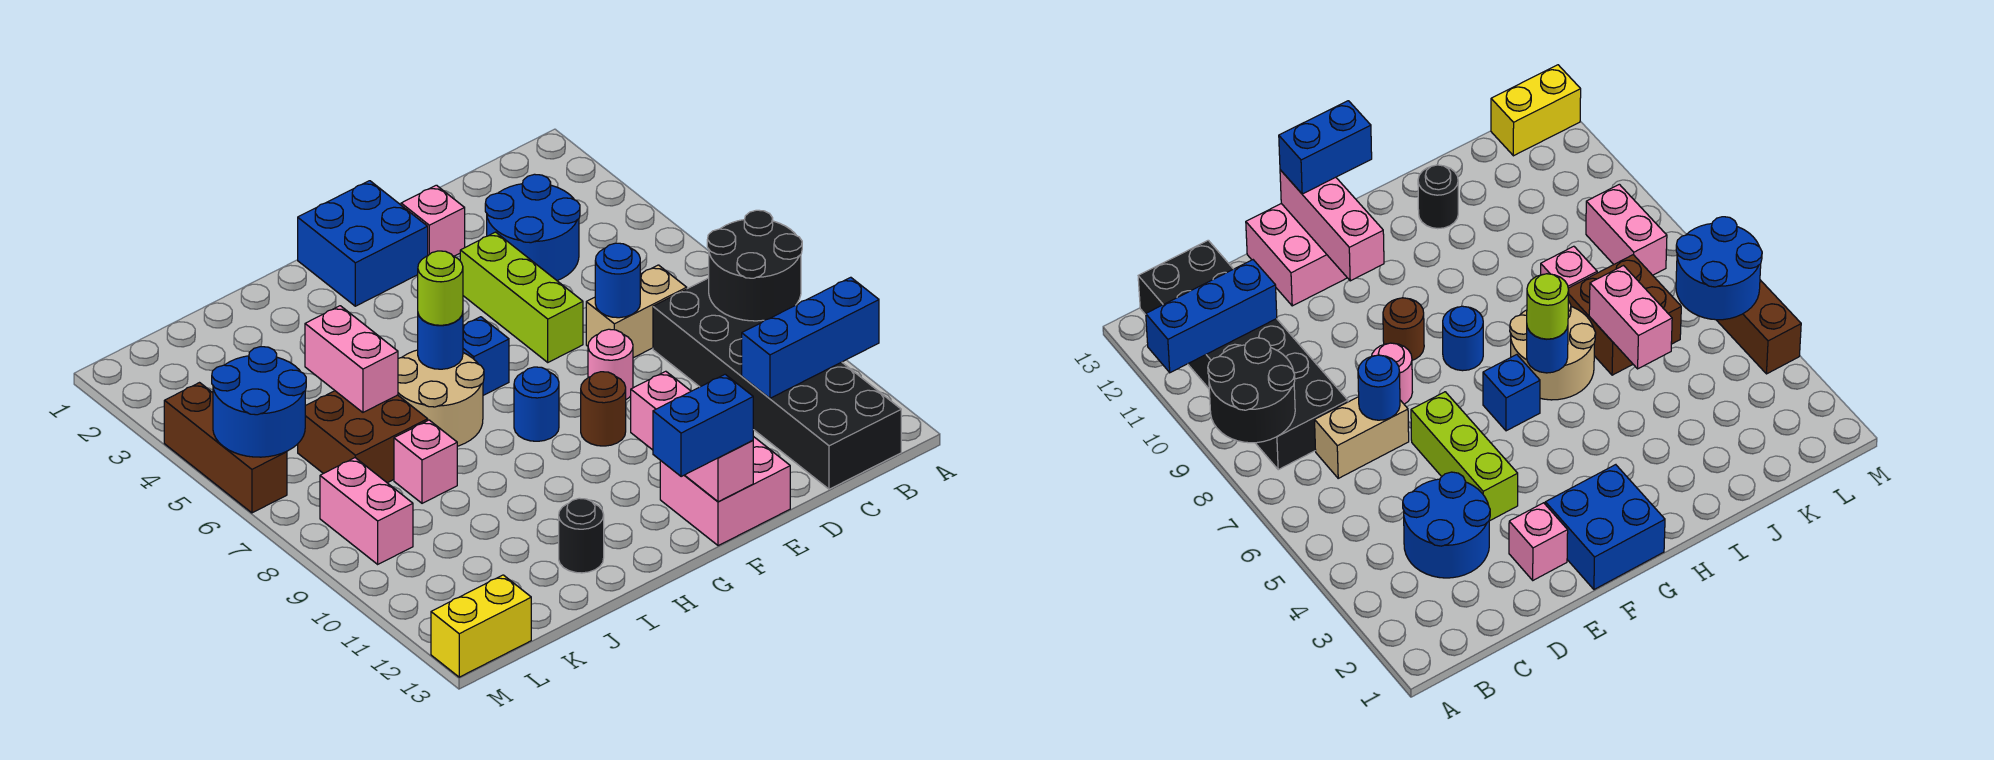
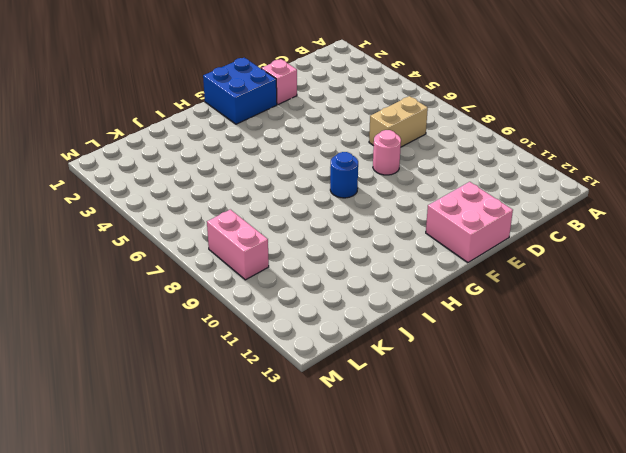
none -> black brick B8:C13 level 1
none -> blue round brick C3:D4 level 1
none -> lime brick E4:E6 level 1

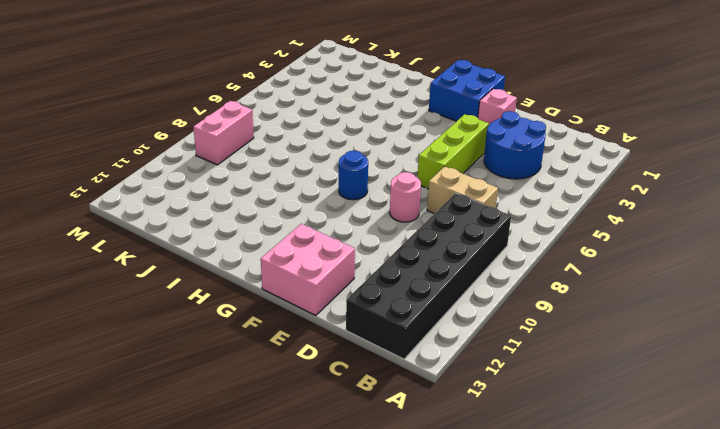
none -> brown round brick F9 level 1
none -> blue brick G6 level 1
none -> tan round brick H6:I7 level 1

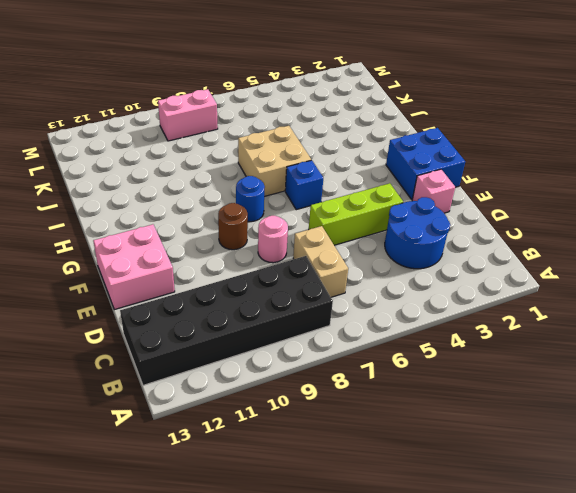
tan brick H6:I7 level 1 -> tan round brick H6:I7 level 1
none -> black round brick I12 level 1
none -> brown brick J6:K7 level 1
none -> pink brick J8 level 1

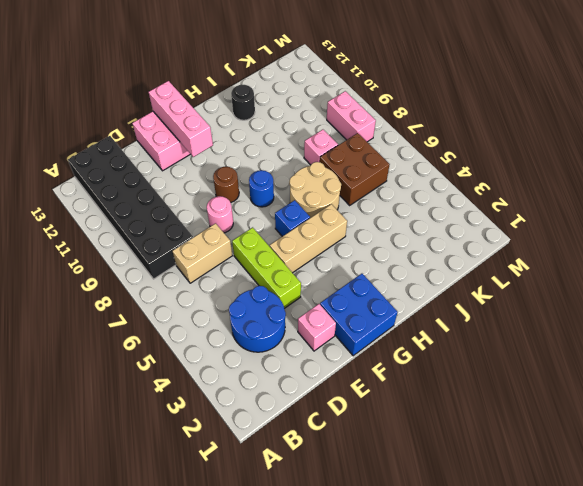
tan brick F5:H5 level 1 -> none
none -> yellow brick L13:M13 level 1
none -> brown brick M4:M6 level 1
none -> black round brick A8:B9 level 2

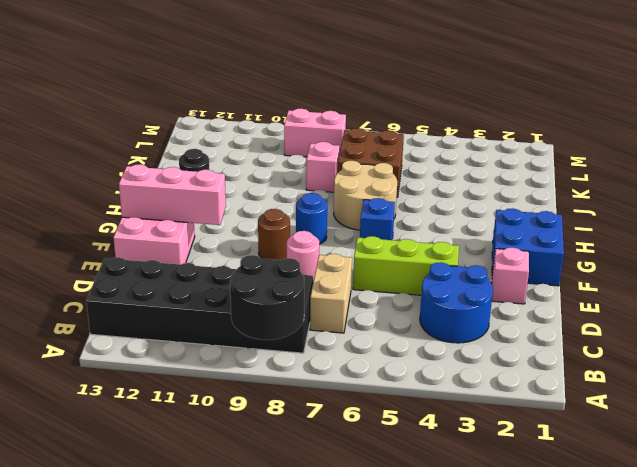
none -> yellow brick L13:M13 level 1
none -> brown brick M4:M6 level 1
none -> blue brick A11:C11 level 2

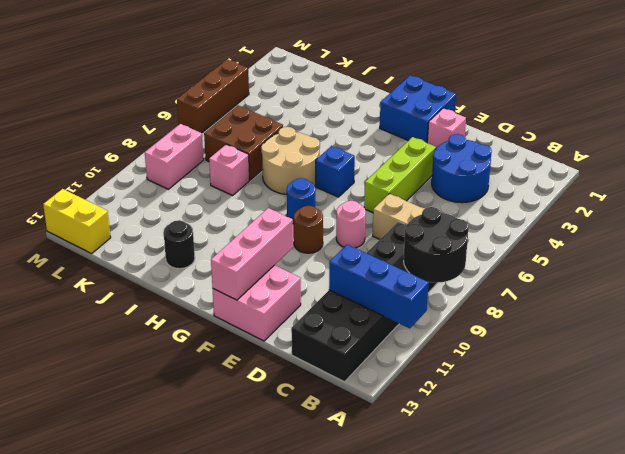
none -> blue round brick D7 level 2
none -> blue round brick H6 level 2
none -> pink brick J5:J6 level 2

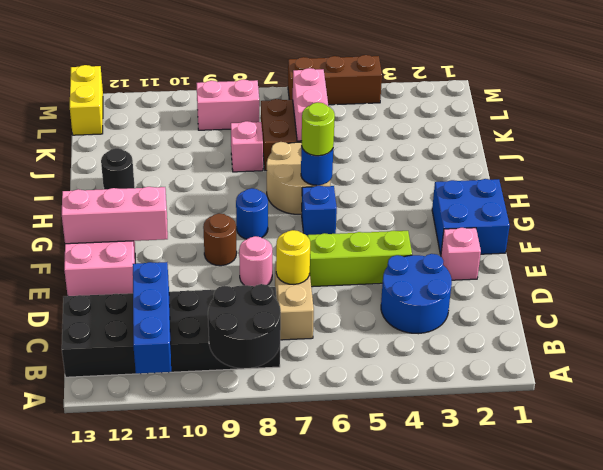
yellow round brick D7 level 2 -> blue round brick D7 level 2
pink brick J6:K6 level 2 -> pink brick J5:J6 level 2
none -> blue round brick L5:M6 level 2
none -> blue brick F13:G13 level 3

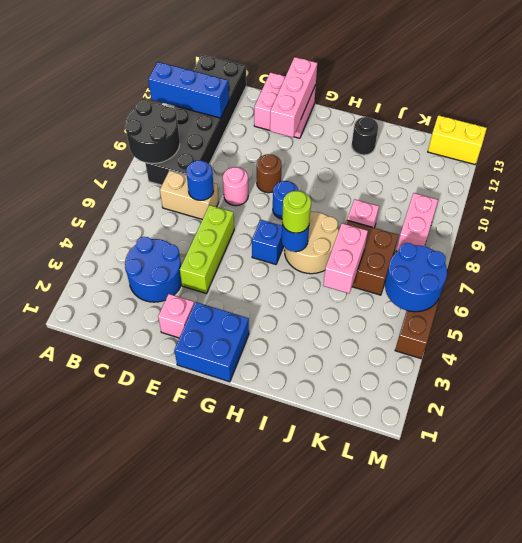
none -> blue brick F13:G13 level 3

